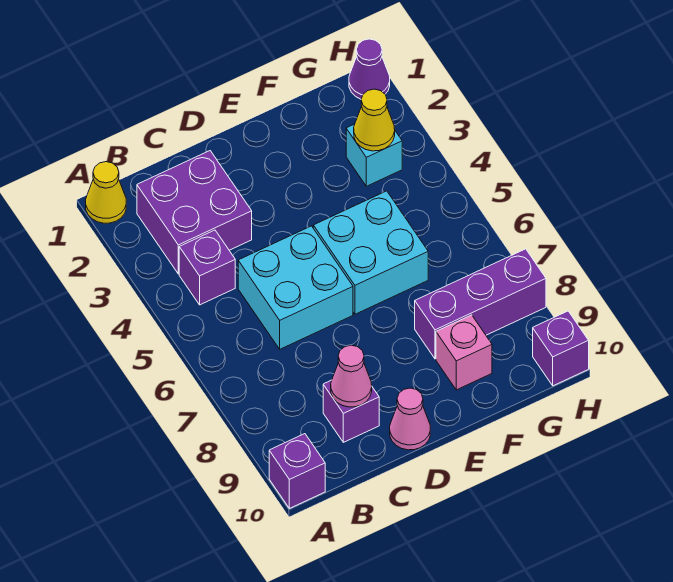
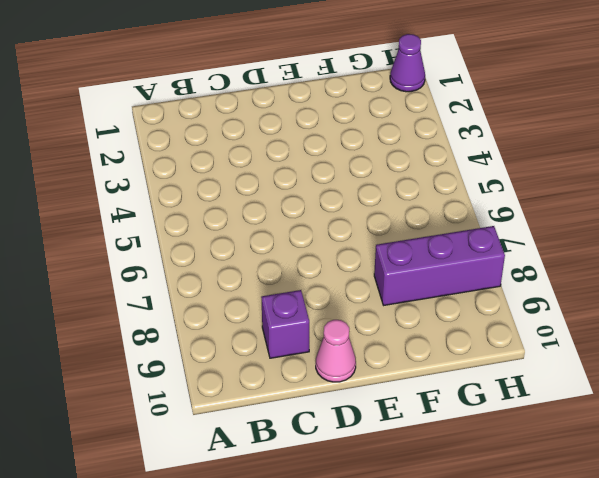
none -> yellow cone A1 level 1
none -> purple brick A10 level 1
none -> purple brick B2:C3 level 1

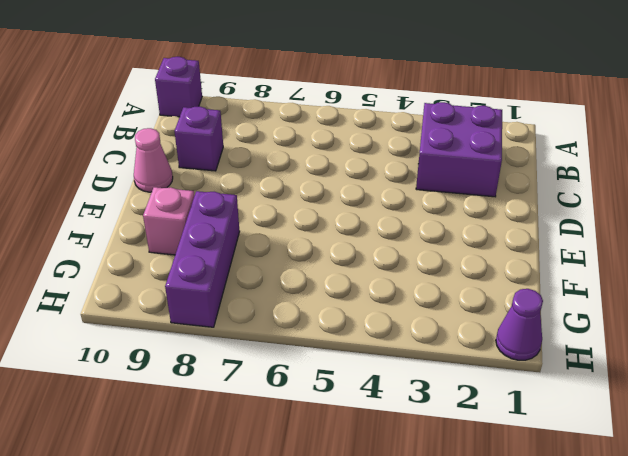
none -> yellow cone A1 level 1
none -> purple brick B4 level 1
none -> cyan brick C5:D6 level 1

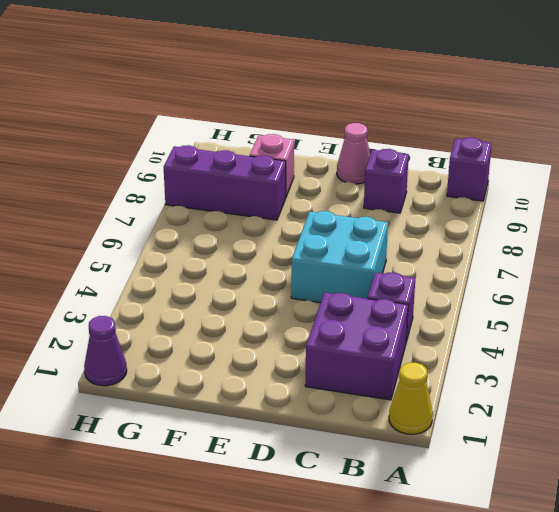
none -> cyan brick E5:F6 level 1
none -> cyan brick G3 level 1
none -> purple brick H10 level 1

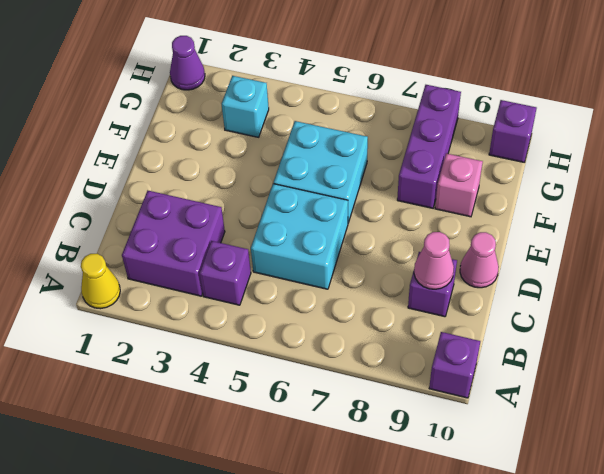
none -> yellow cone G3 level 2

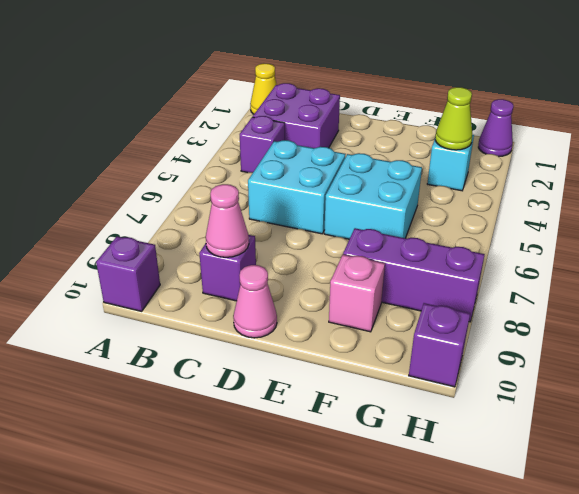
lime cone G3 level 2 -> yellow cone G3 level 2

